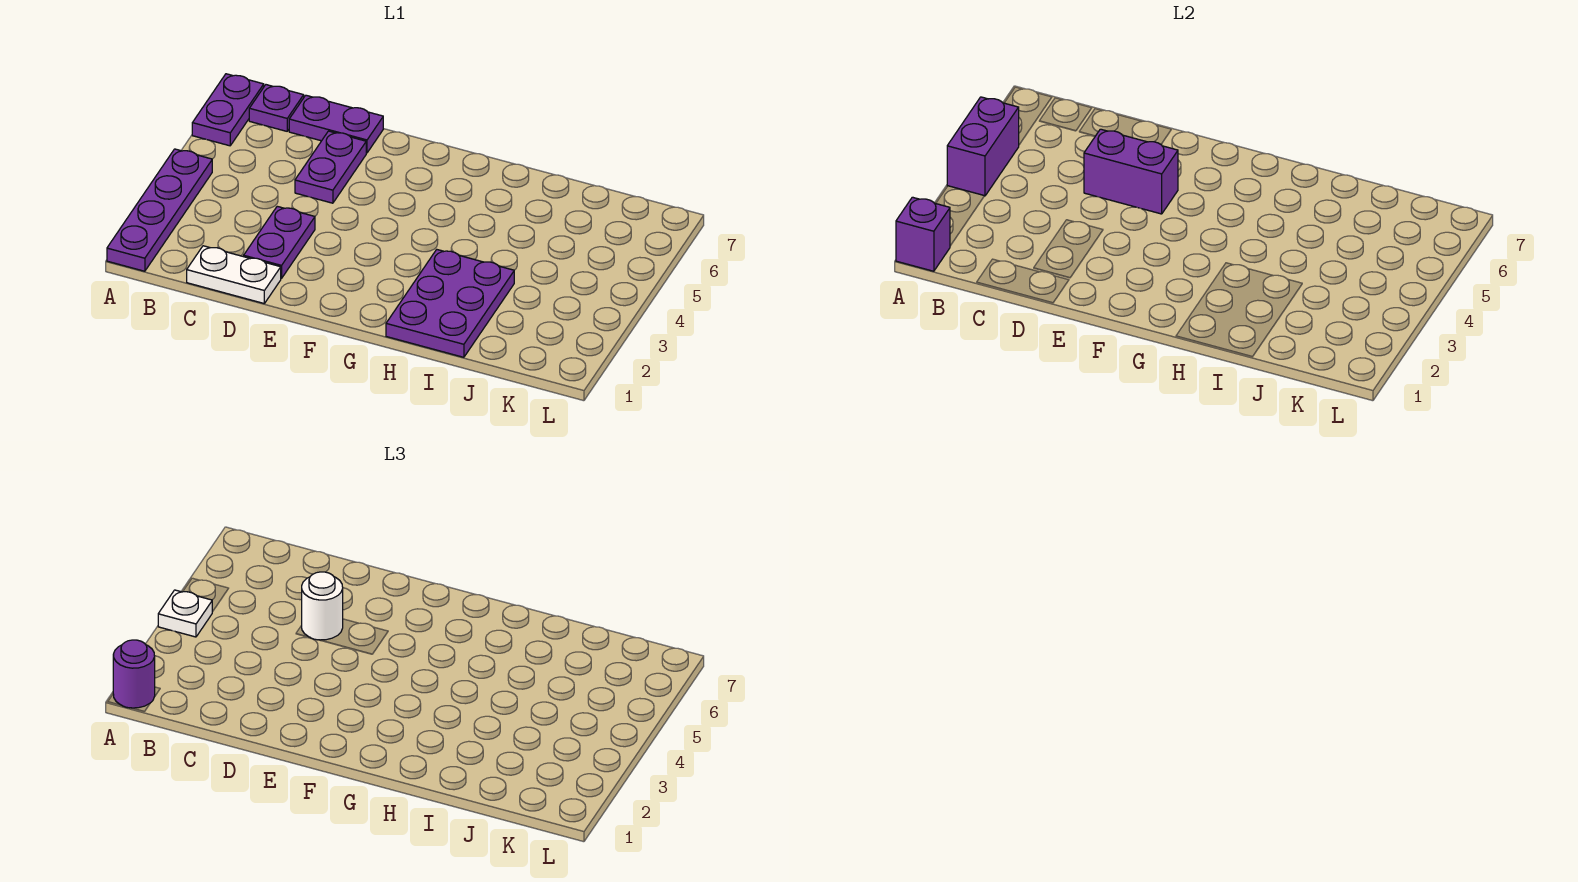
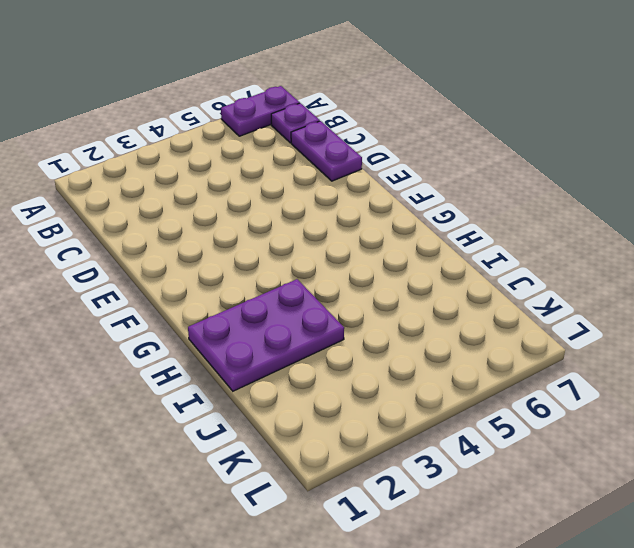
none -> purple plate A1:A4 level 1
none -> white plate C1:D1 level 1
none -> purple plate D2:D3 level 1

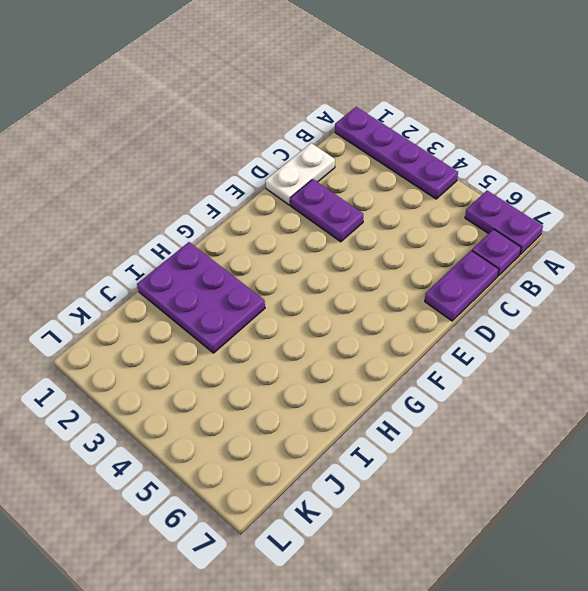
none -> purple plate D5:D6 level 1
none -> purple brick A1 level 2
none -> purple brick A4:A5 level 2

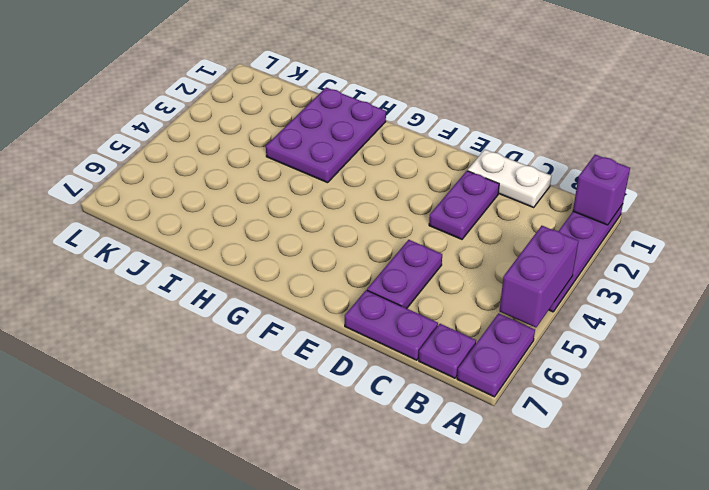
none -> purple brick D5:E5 level 2
none -> purple round brick A1 level 3
none -> white plate A4 level 3

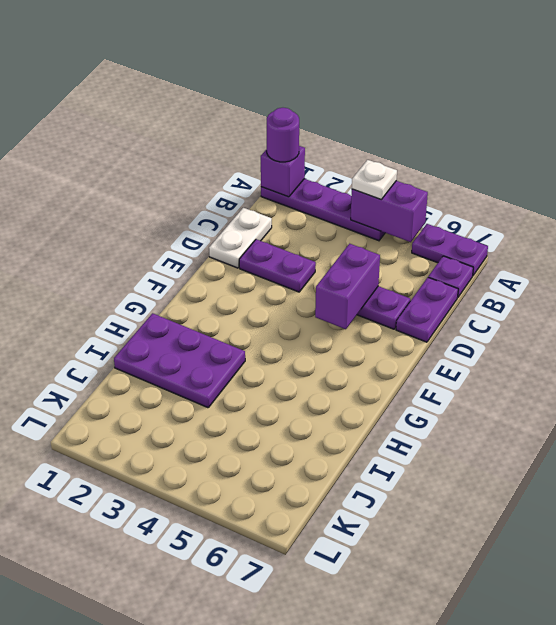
none -> white round brick D5 level 3

